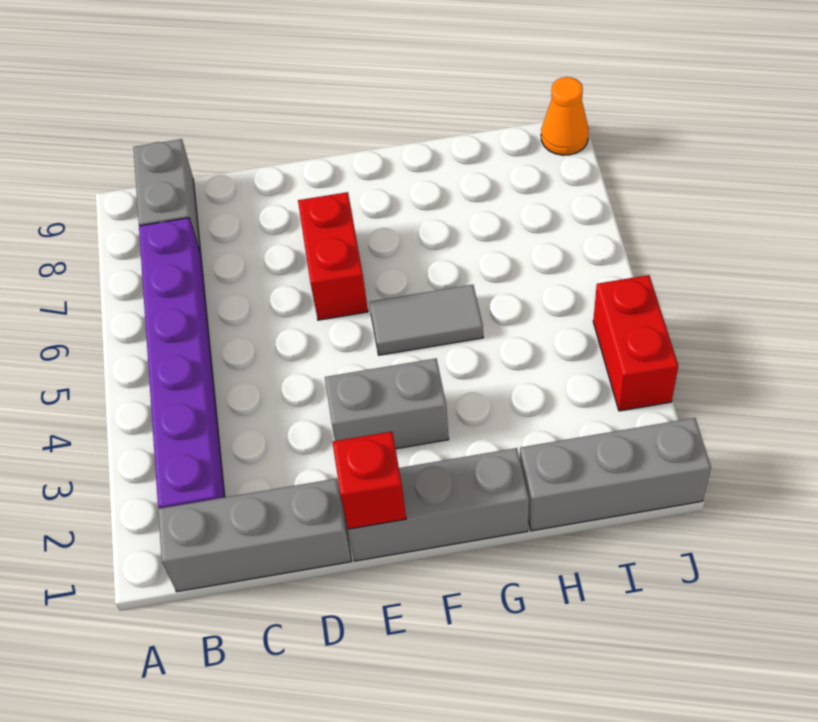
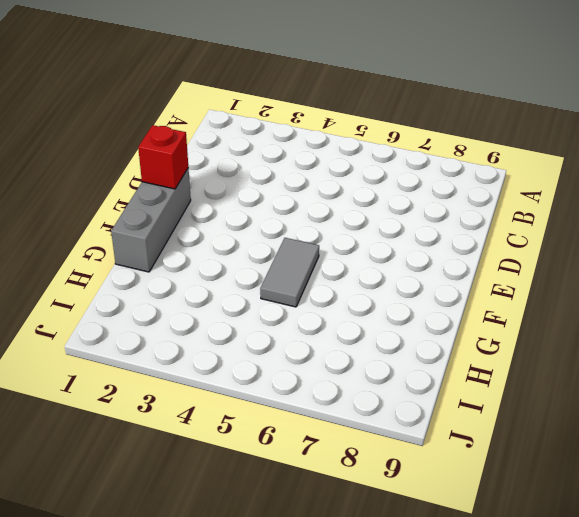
none -> grey brick B1:D1 level 1
none -> purple brick B2:B7 level 1

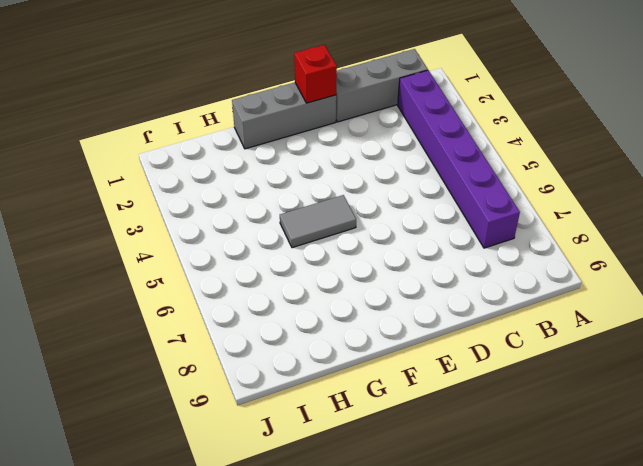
none -> grey brick B8:B9 level 1
none -> grey brick E3:F3 level 1

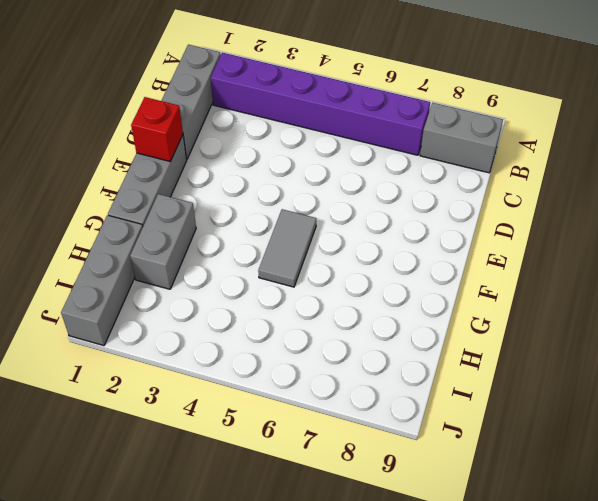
grey brick G2:H2 level 1 -> grey brick E3:F3 level 1
none -> red brick E6:E7 level 1
none -> red brick J3:J4 level 1

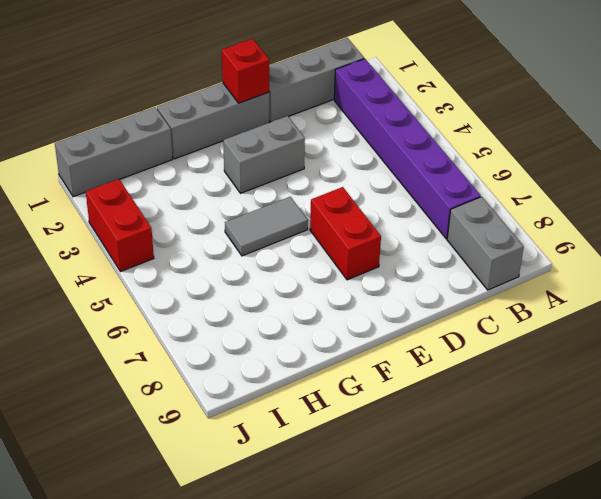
none -> orange cone J9 level 1

